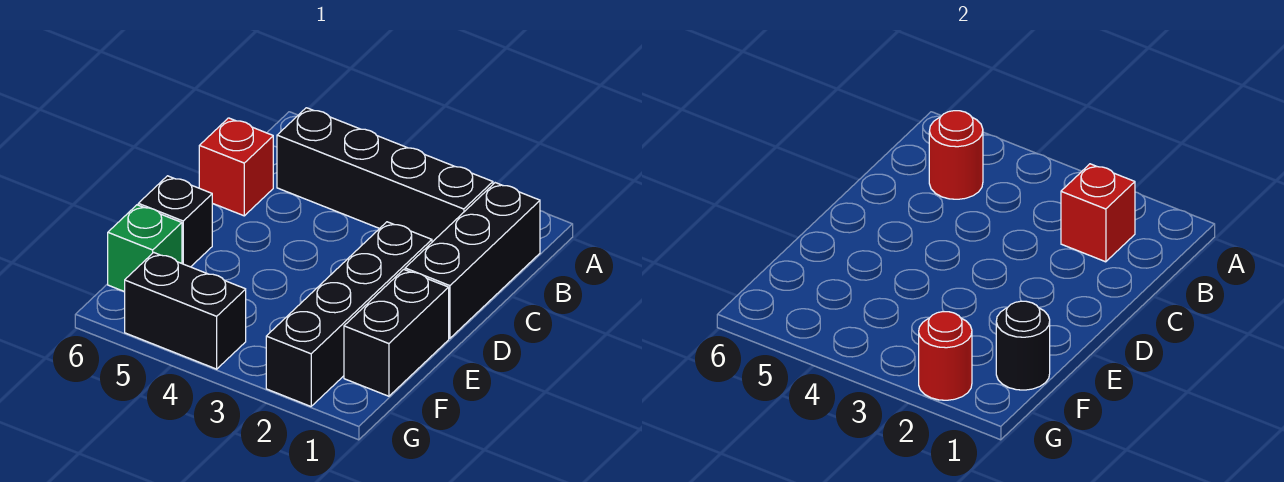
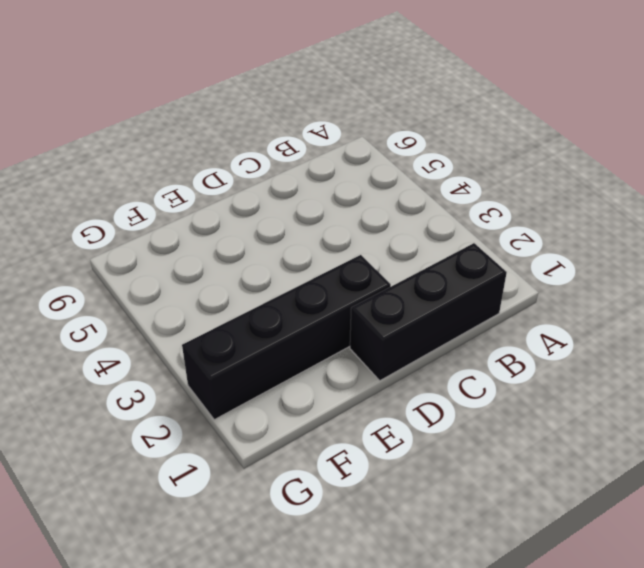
none -> black brick B2:B5 level 1
none -> red brick C6 level 1
none -> black brick E1:F1 level 1

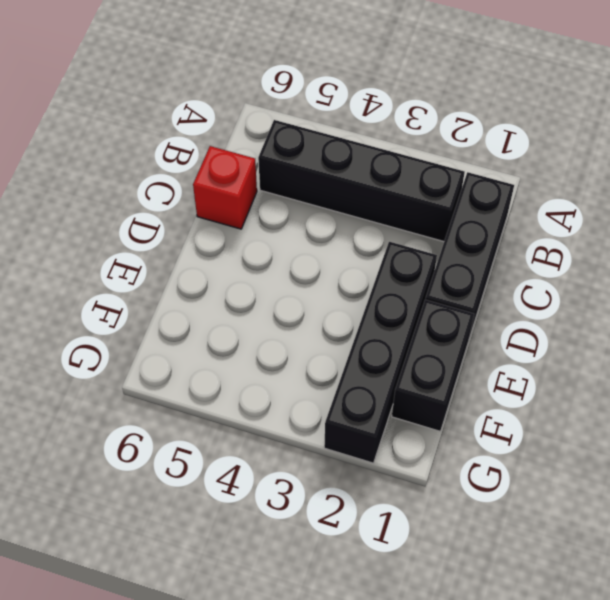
none -> black brick E6 level 1
none -> green brick F6 level 1
none -> black brick G4:G5 level 1

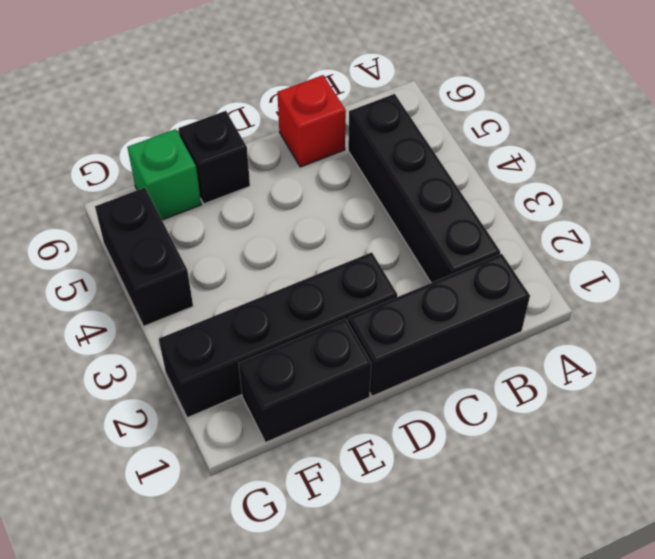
none -> red brick B2 level 2
none -> red round brick B5 level 2
none -> black round brick F1 level 2

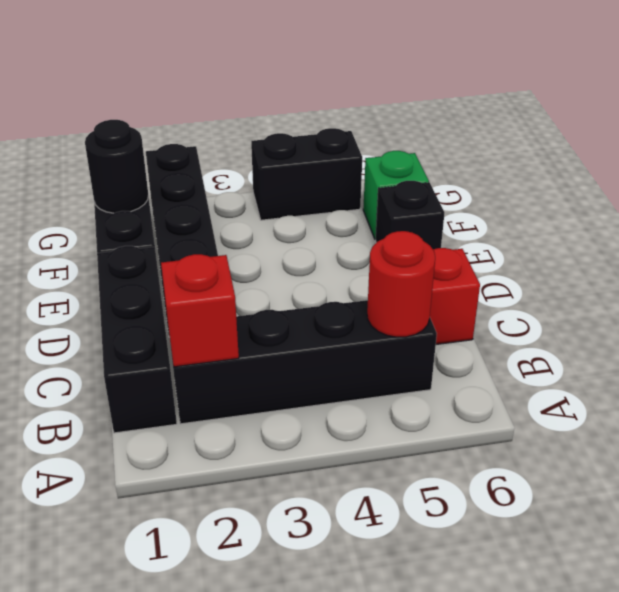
none -> red round brick G2 level 2

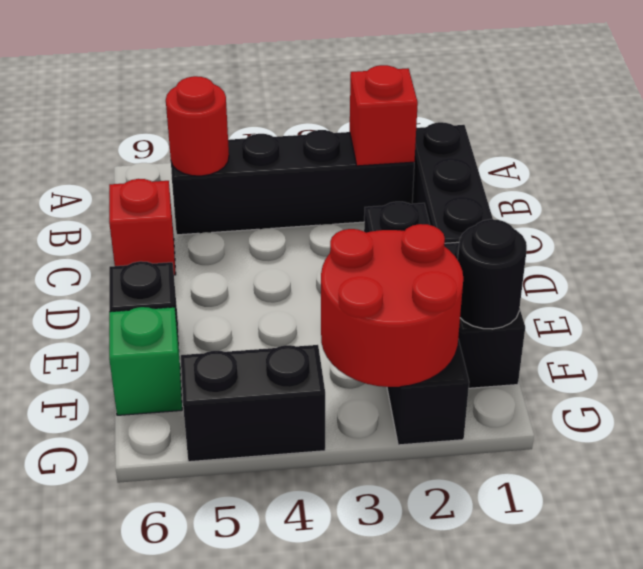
red round brick F2:G3 level 2 -> red round brick G2 level 2

